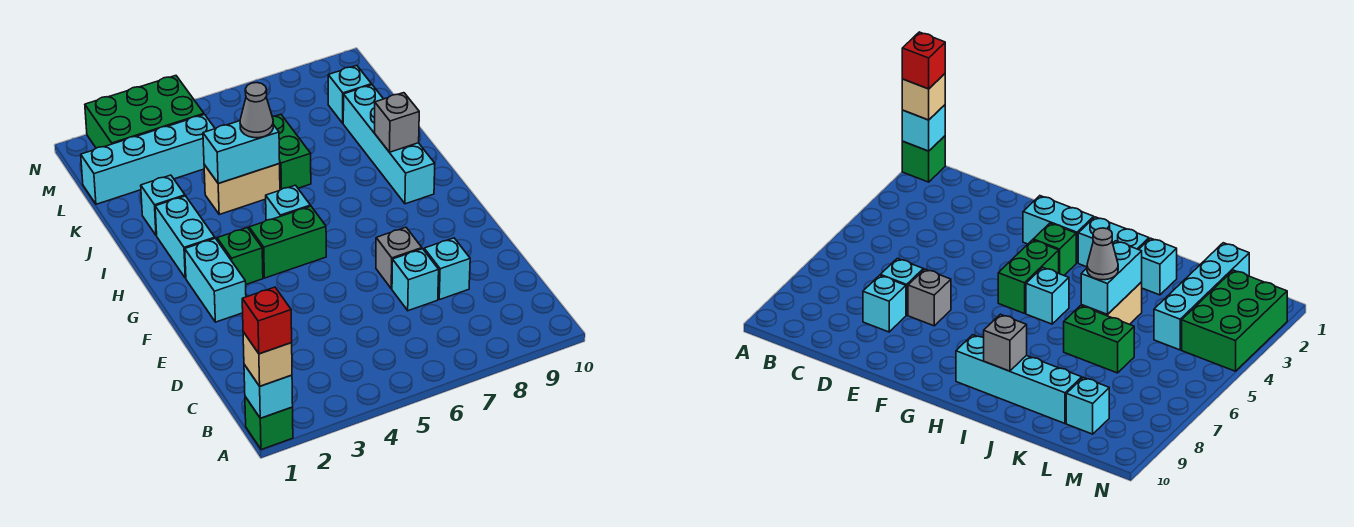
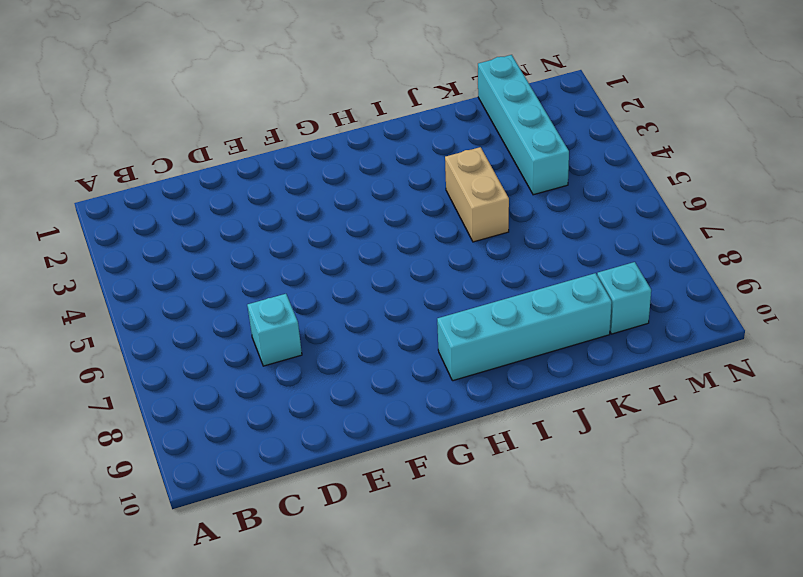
none -> green brick A1 level 1
none -> cyan brick D8 level 1
none -> grey brick E7 level 1

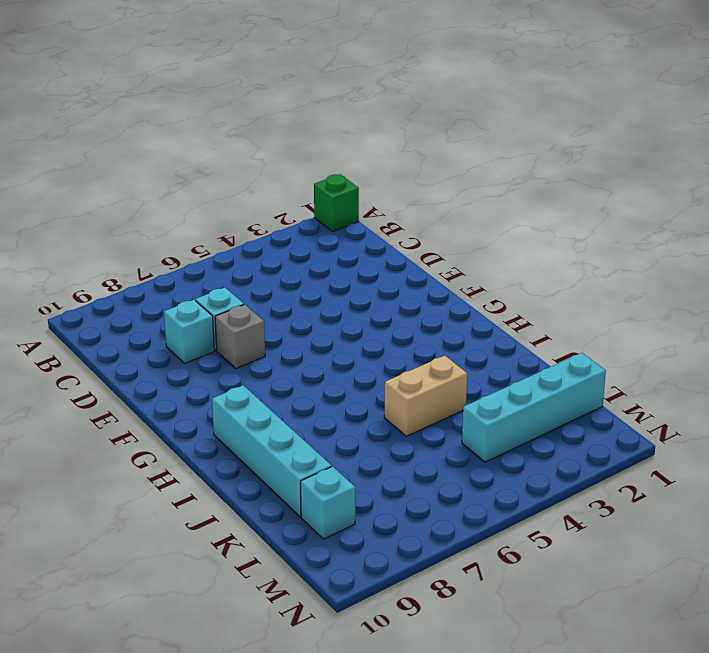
none -> cyan brick F2:G2 level 1
none -> green brick G3 level 1
none -> green brick G4:G5 level 1

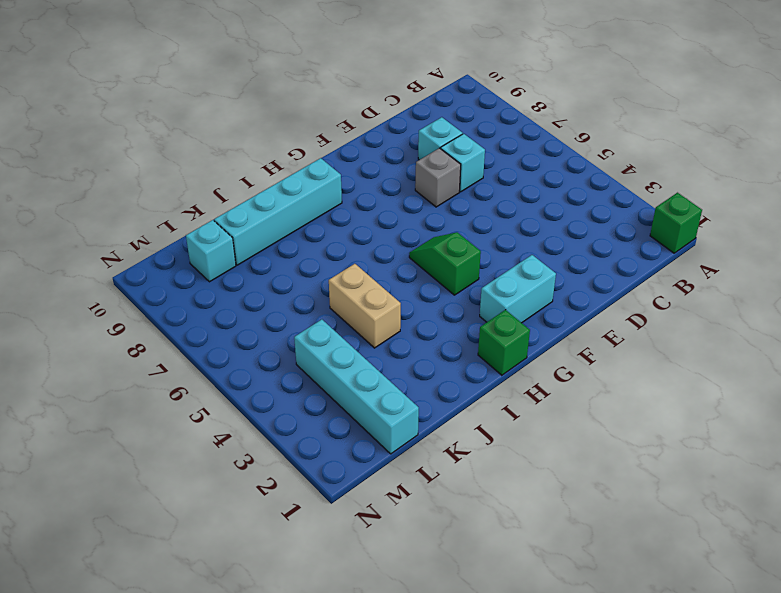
green slope G4:G5 level 1 top 4 -> green brick G4:G5 level 1
green brick H1 level 1 -> green brick G3 level 1
none -> cyan brick H2:I2 level 1
none -> cyan brick H5 level 1
none -> cyan brick J2 level 1

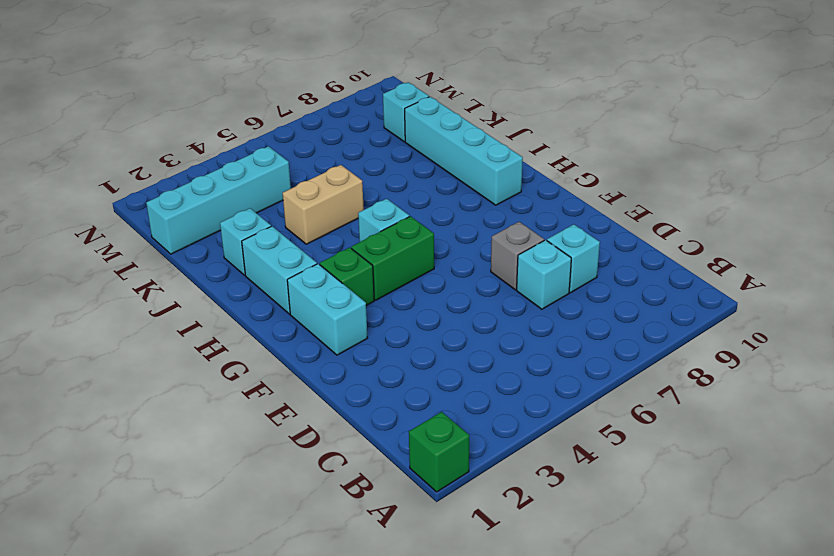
none -> green brick J6:K6 level 1
none -> green brick M2:N4 level 1
none -> cyan brick A1 level 2

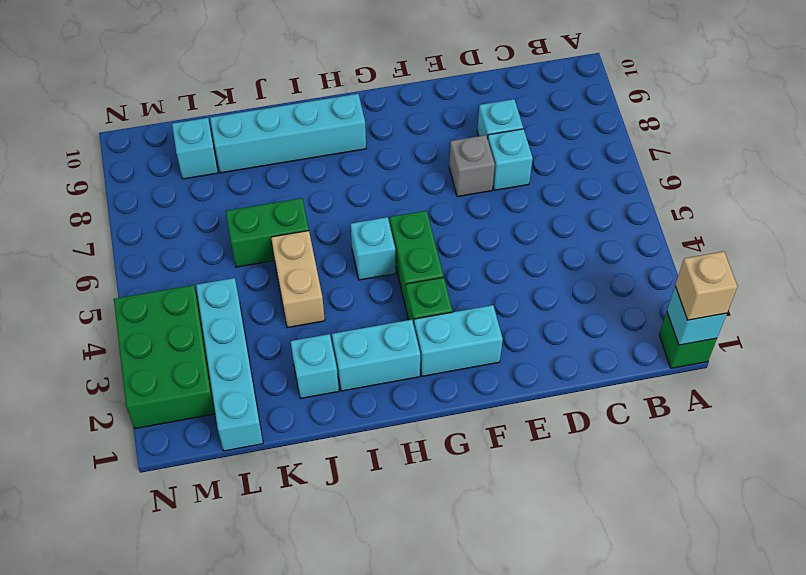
none -> grey brick I9 level 2
none -> cyan brick J4:J5 level 2
none -> grey cone J5 level 3

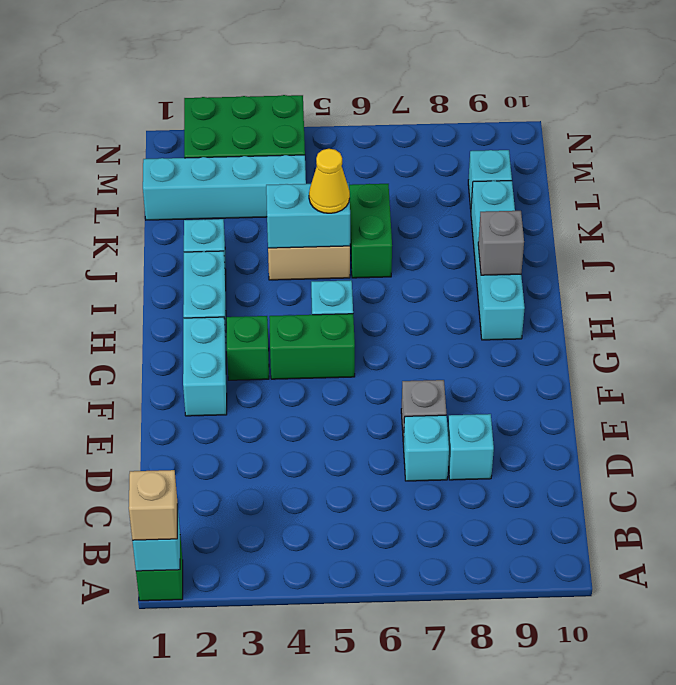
yellow cone J5 level 3 -> grey cone J5 level 3
none -> red brick A1 level 4

